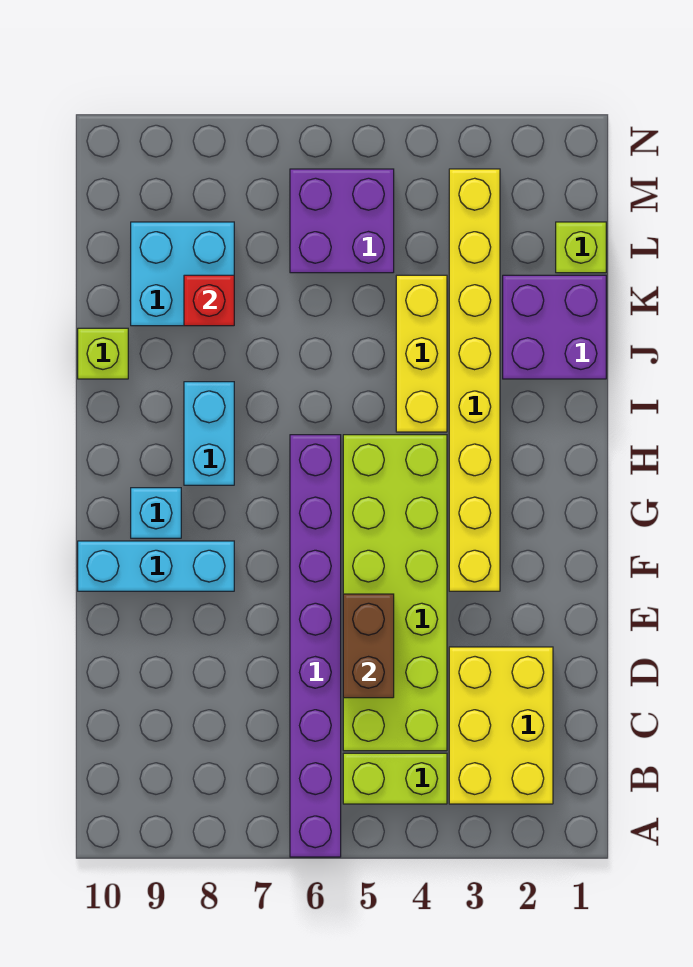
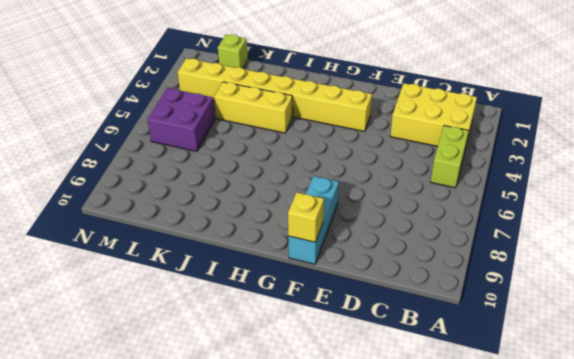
yellow brick F10 level 2 -> none
none -> purple brick A6:H6 level 1
none -> lime brick C4:H5 level 1
none -> cyan brick G9 level 1

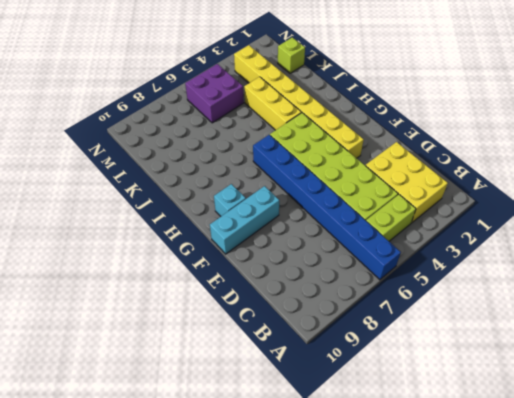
blue brick A6:H6 level 1 -> purple brick A6:H6 level 1
none -> cyan brick H8:I8 level 1
none -> purple brick J1:K2 level 1
none -> lime brick J10 level 1

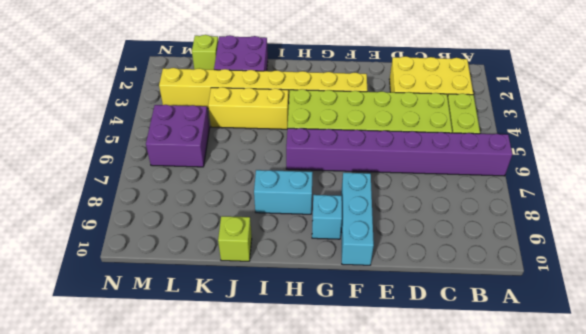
none -> cyan brick K8:L9 level 1
none -> brown brick D5:E5 level 2
none -> red brick K8 level 2

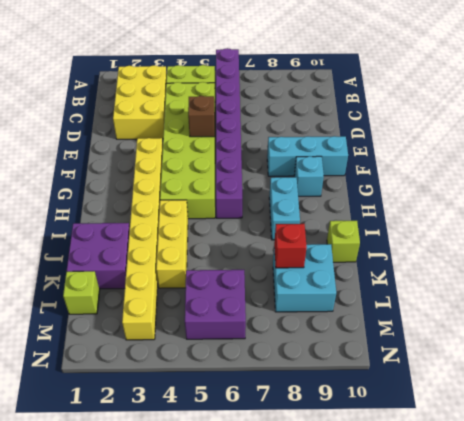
brown brick E5 level 2 -> brown brick D5:E5 level 2

